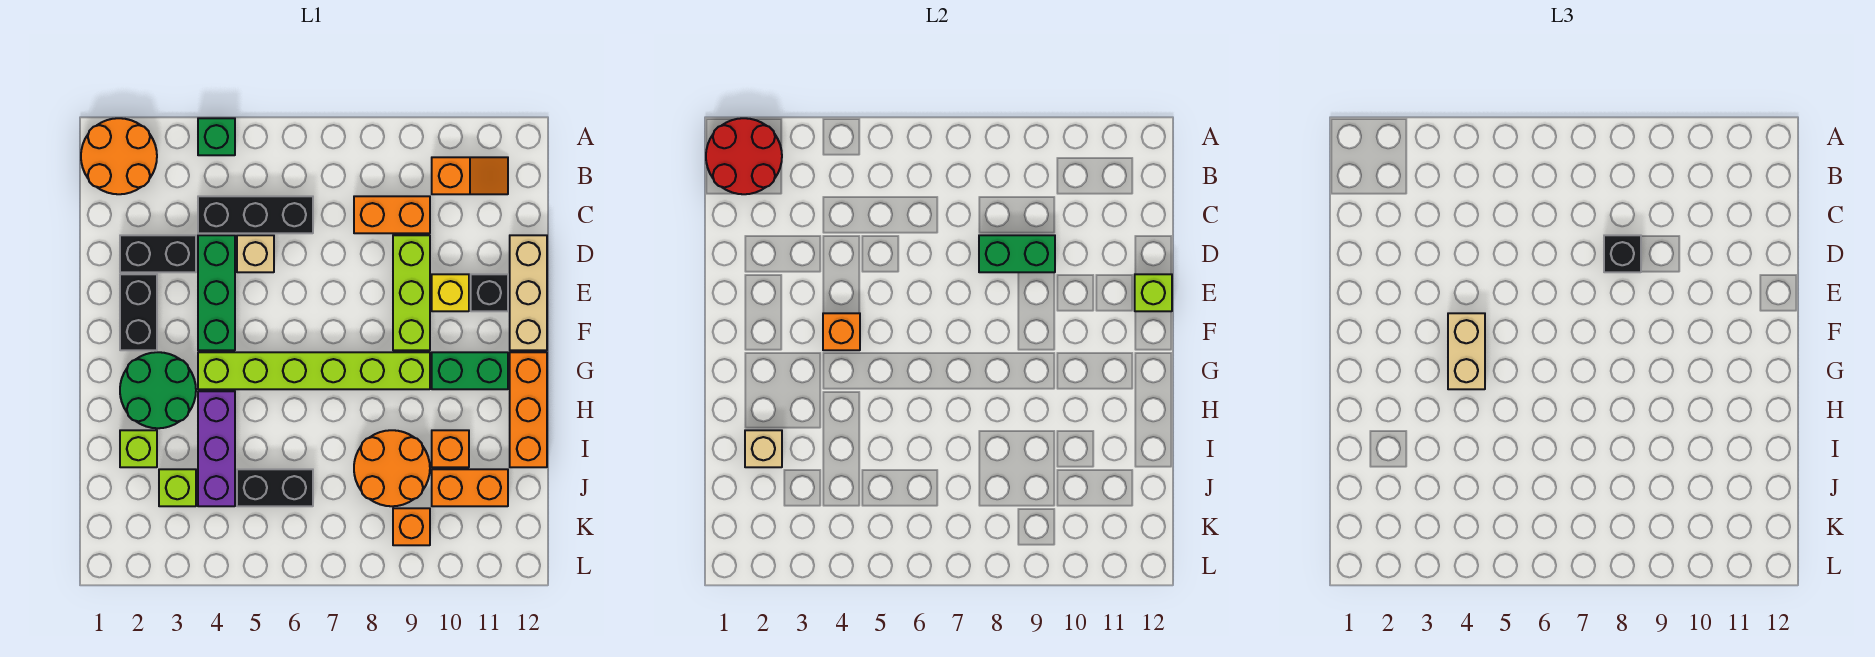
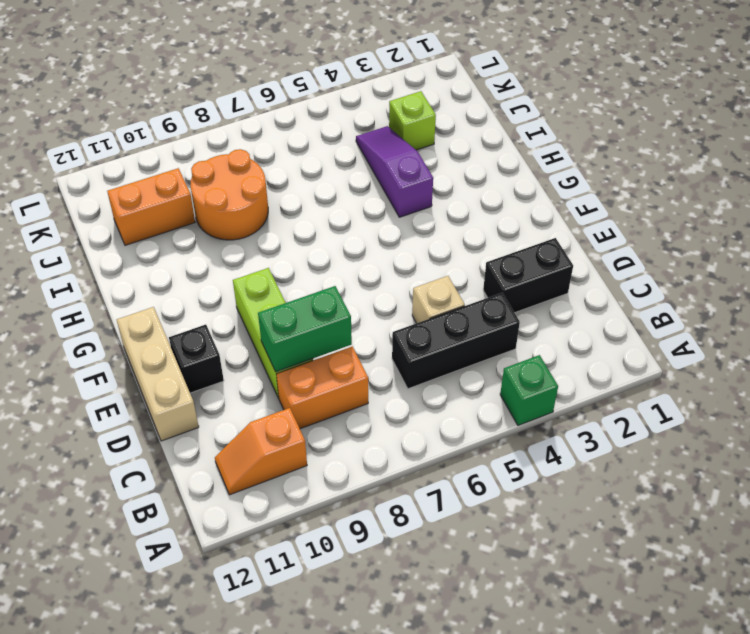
purple slope H4:J4 level 1 top H -> purple brick H4:J4 level 1
none -> orange round brick A1:B2 level 1
none -> green brick D4:F4 level 1
none -> black brick E2:F2 level 1
none -> yellow brick E10 level 1

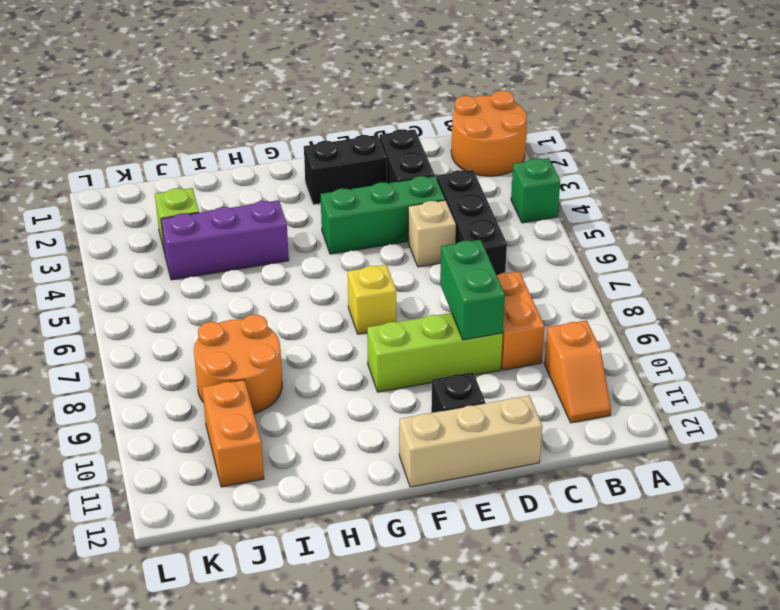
yellow brick F7 level 1 -> yellow brick E10 level 1
none -> green round brick G2:H3 level 1
none -> lime brick G4:G9 level 1
none -> green brick G10:G11 level 1
none -> orange brick G12:I12 level 1

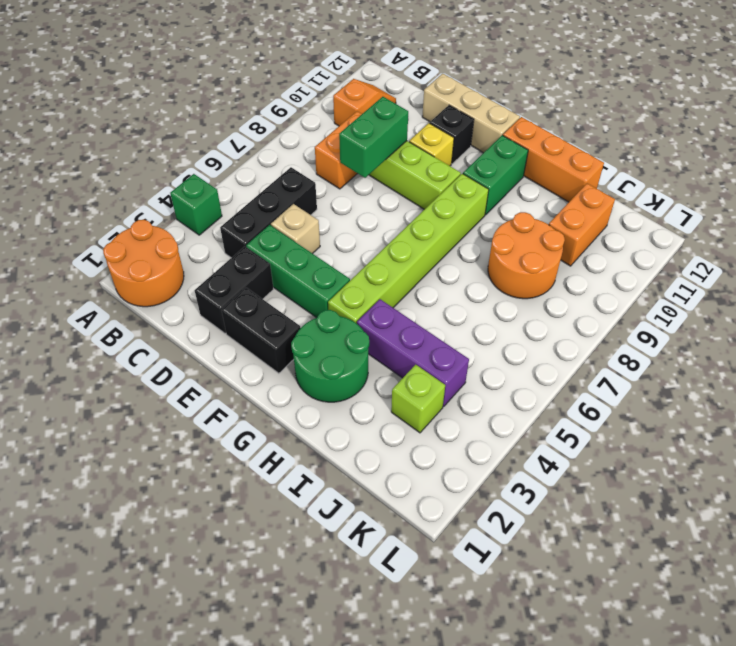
none -> lime brick I2 level 1
none -> orange brick I10 level 1
none -> black brick J5:J6 level 1
none -> orange brick K9 level 1

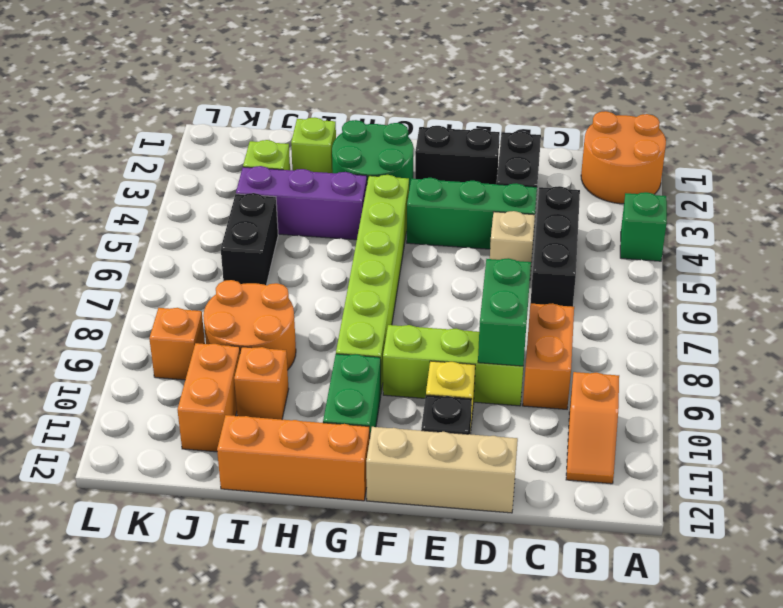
none -> red round brick A1:B2 level 2
none -> lime brick E12 level 2
none -> orange brick F4 level 2
none -> tan brick I2 level 2

